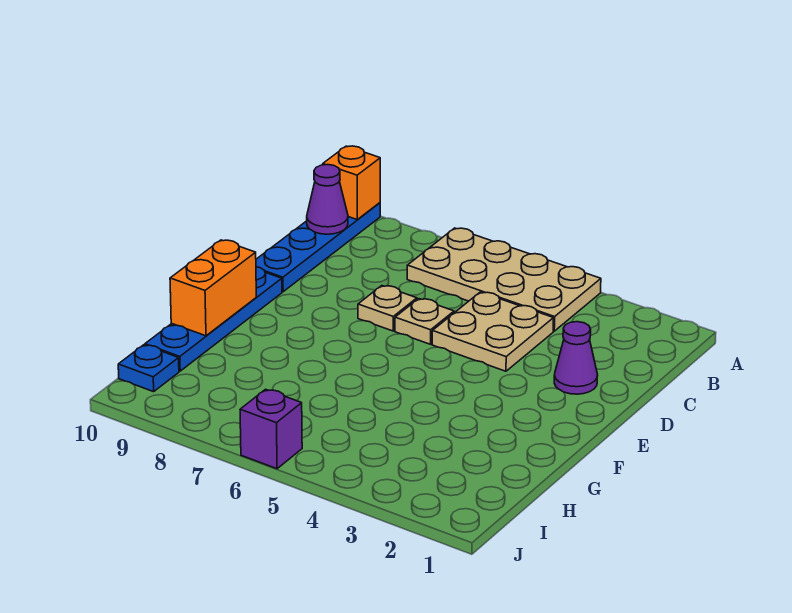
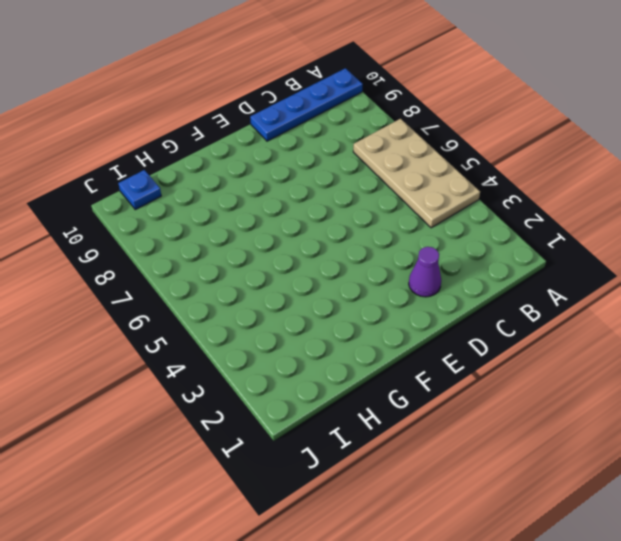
none -> tan plate C4:D5 level 1
none -> tan plate D6 level 1
none -> tan plate D7 level 1

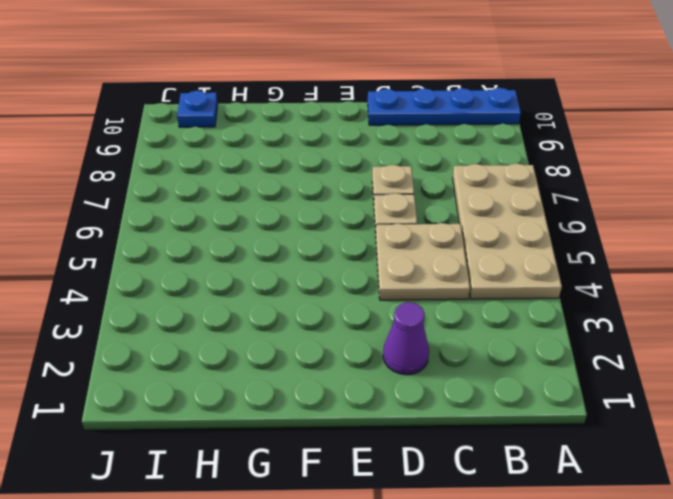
none -> blue plate E10:H10 level 1
none -> purple brick J6 level 1
none -> orange brick A10 level 2

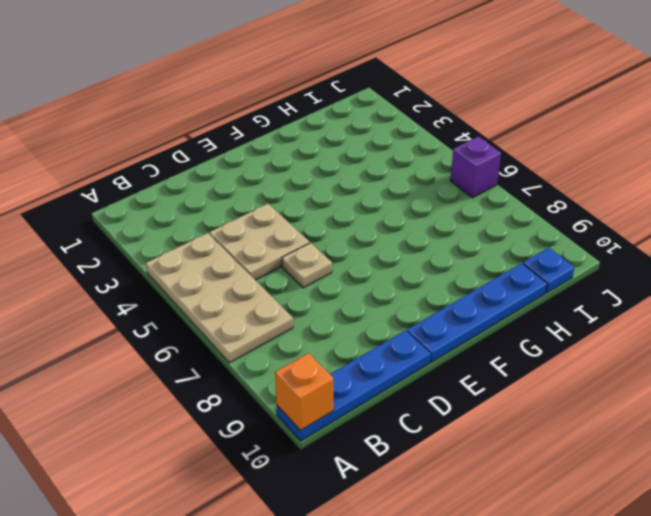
none -> purple cone D2 level 1
none -> tan plate D7 level 1
none -> purple cone B10 level 2

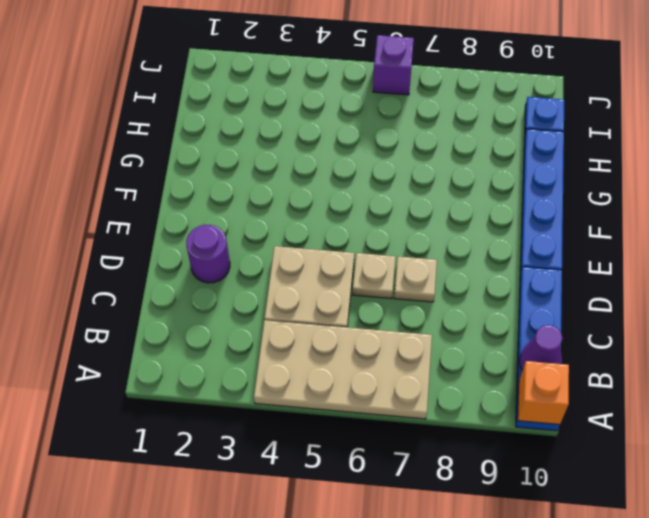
purple round brick D2 level 1 -> purple cone D2 level 1
none -> orange brick F10:G10 level 2

